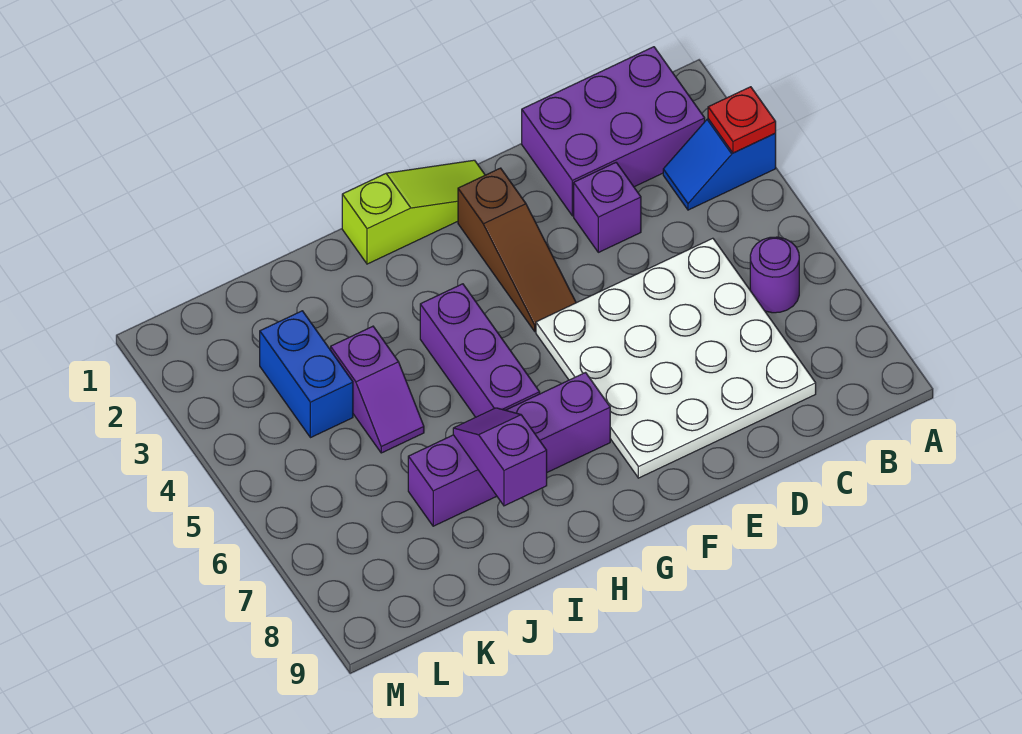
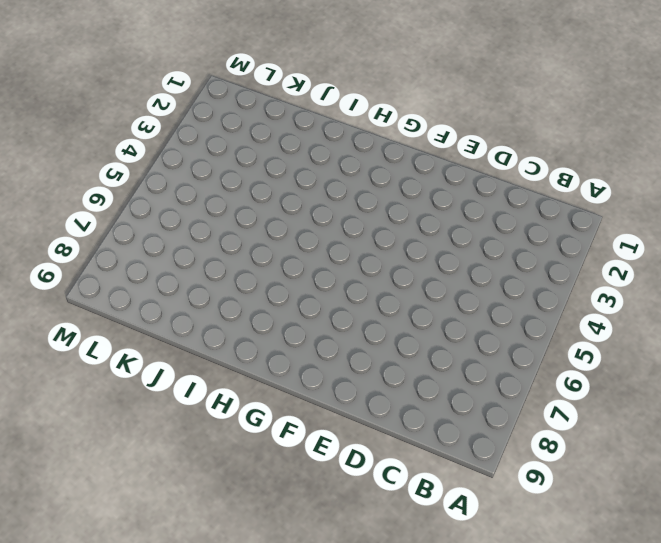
none -> blue slope A3:B3 level 1 top A
none -> purple brick B1:D2 level 1
none -> purple round brick B6 level 1

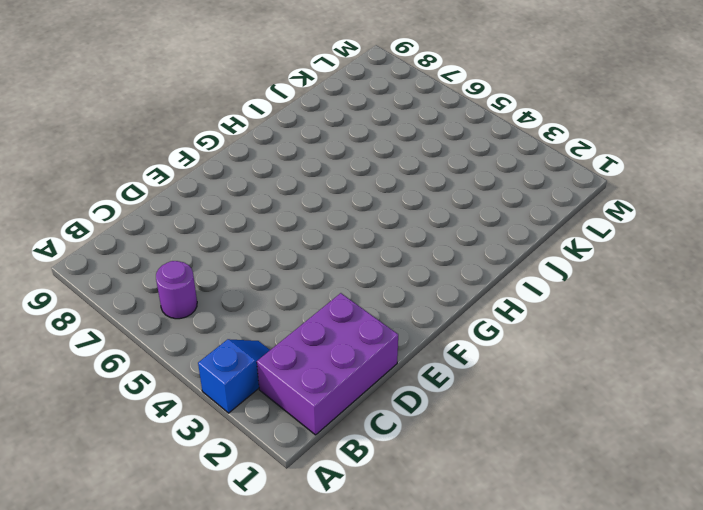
none -> white plate C5:F8 level 1
none -> purple brick D3 level 1
none -> lime slope F1:H1 level 1 top H

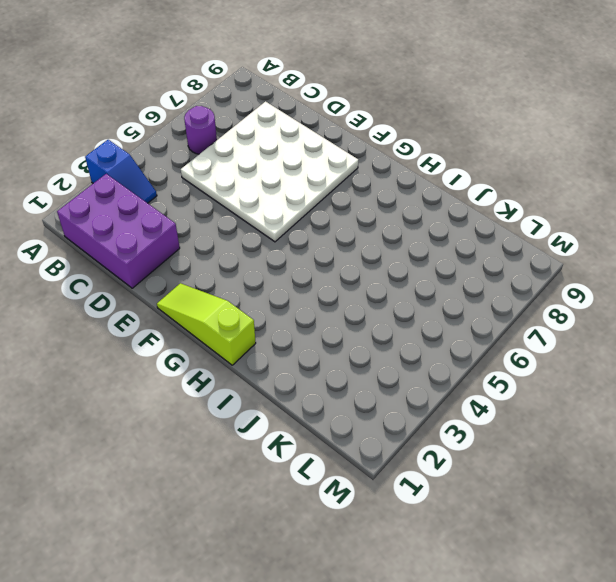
none -> purple brick D3 level 1
none -> brown slope F2:F4 level 1 top 2
none -> purple brick G7:J7 level 1

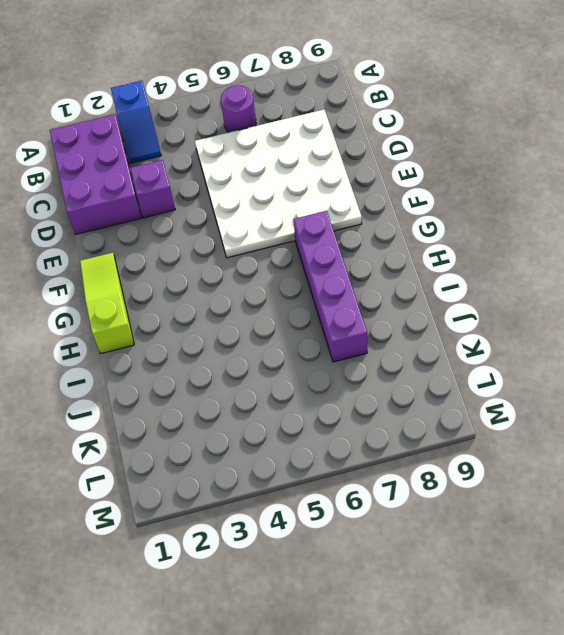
none -> brown slope F2:F4 level 1 top 2
none -> purple brick H4:H6 level 1
none -> purple slope J4:J5 level 1 top 4

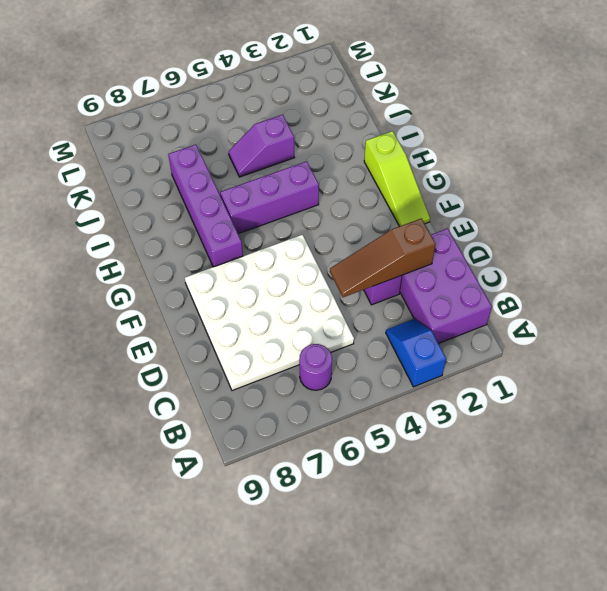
brown slope D2:D4 level 2 top 2 -> brown slope F2:F4 level 1 top 2
none -> blue brick K3:K4 level 1
none -> red plate A3 level 2
none -> purple slope I7:I8 level 2 top 8

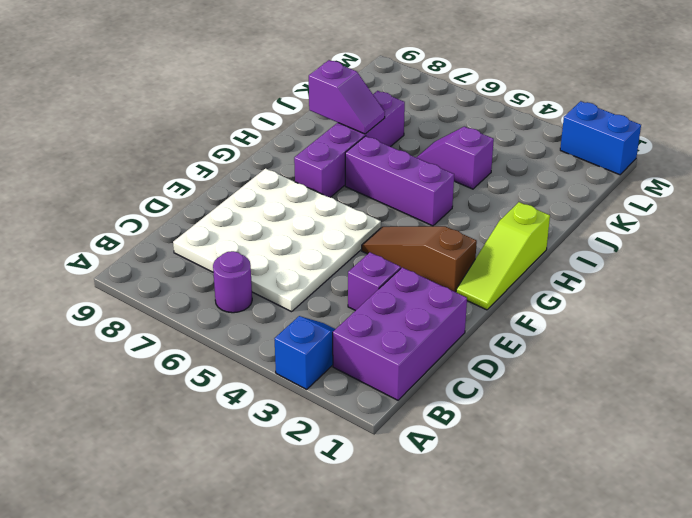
blue brick M1:M2 level 1 -> blue brick K3:K4 level 1
none -> red plate A3 level 2

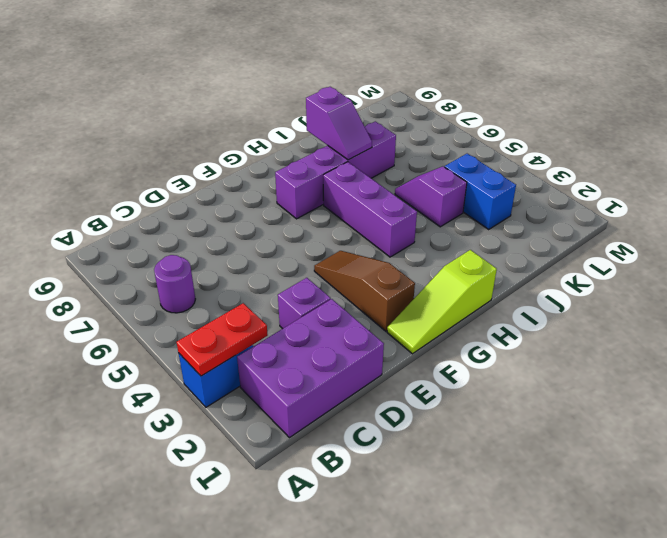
red plate A3:B3 level 2 -> red plate A3 level 2
none -> white plate C5:F8 level 1

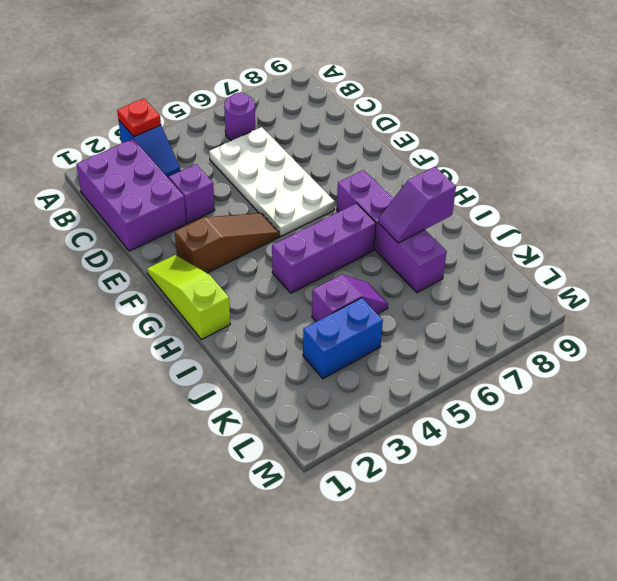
white plate C5:F6 level 1 -> white plate C5:F8 level 1

